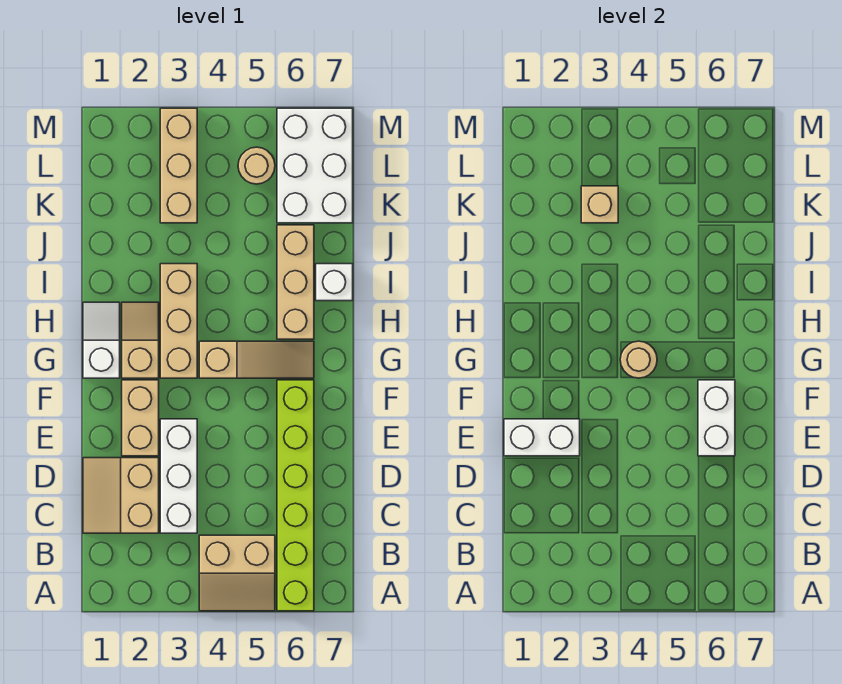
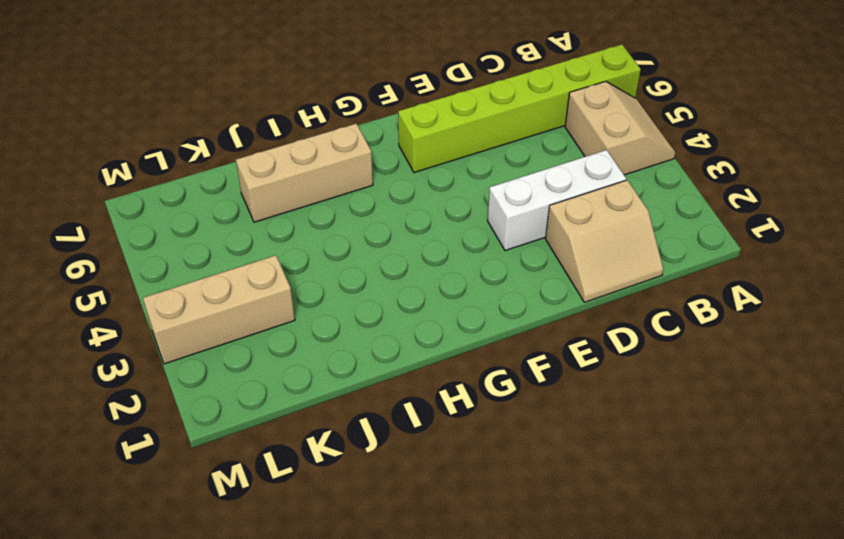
none -> tan brick E2:F2 level 1
none -> white slope G1:H1 level 1 top G
none -> tan slope G2:H2 level 1 top G

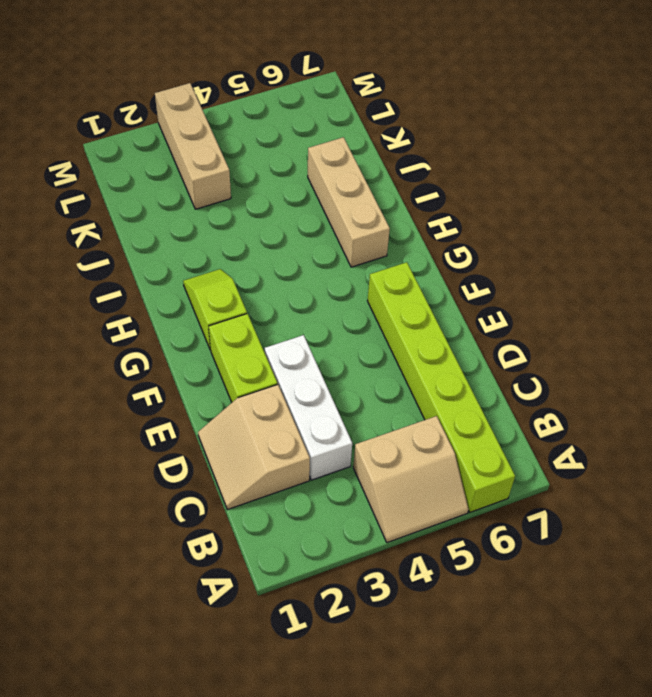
lime brick E2:F2 level 1 -> tan brick E2:F2 level 1
lime slope G2:H2 level 1 top G -> tan slope G2:H2 level 1 top G
none -> white slope G1:H1 level 1 top G
none -> tan brick G3:I3 level 1
none -> tan slope G4:G6 level 1 top 4

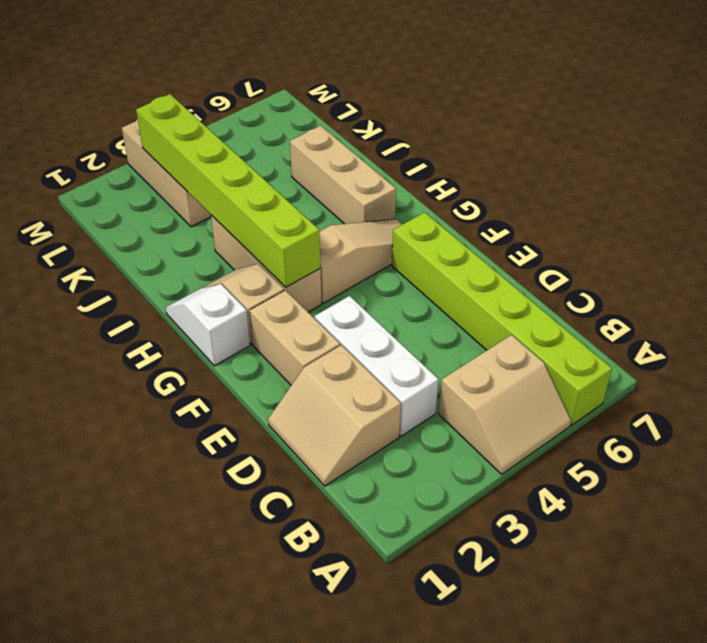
lime brick G3:L3 level 2 -> tan brick K3 level 2
none -> white brick I7 level 1
none -> white brick K6:M7 level 1
none -> tan round brick L5 level 1

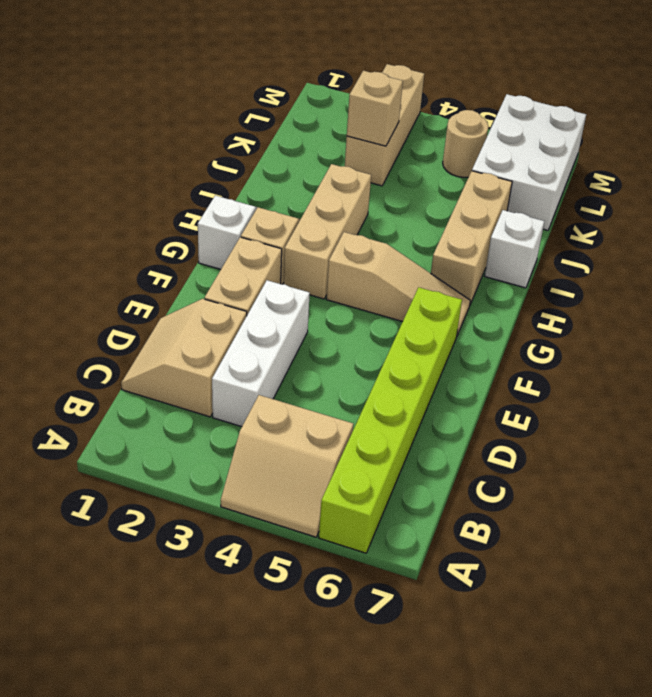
none -> white brick E1:E2 level 2
none -> white brick E6:F6 level 2
none -> tan round brick G4 level 2

